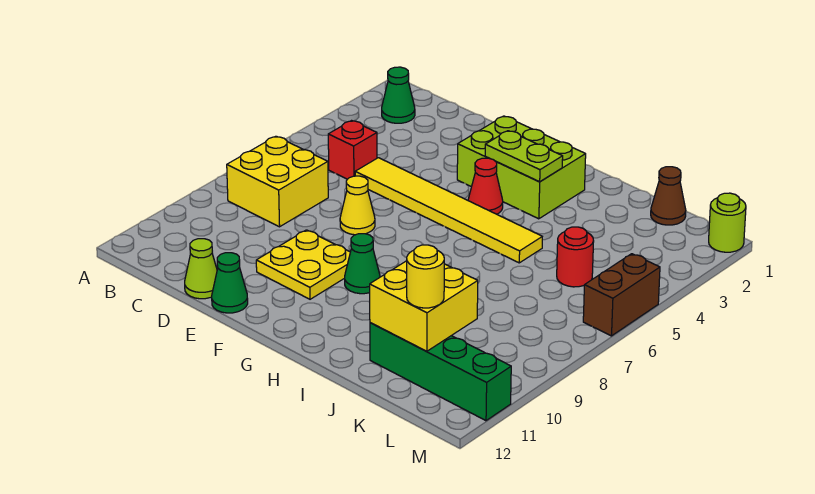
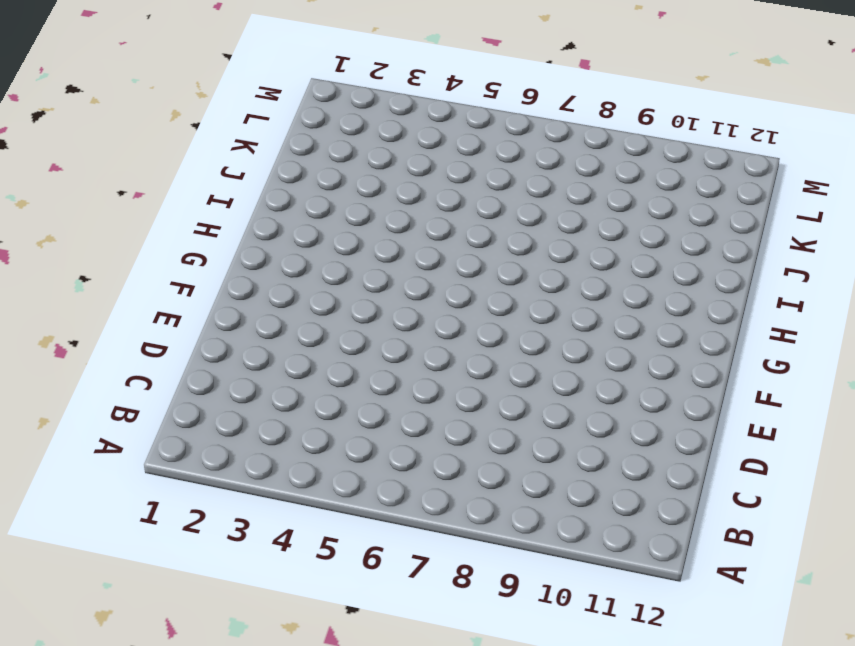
none -> green cone B2 level 1
none -> yellow brick B7:C8 level 1
none -> red brick C5 level 1

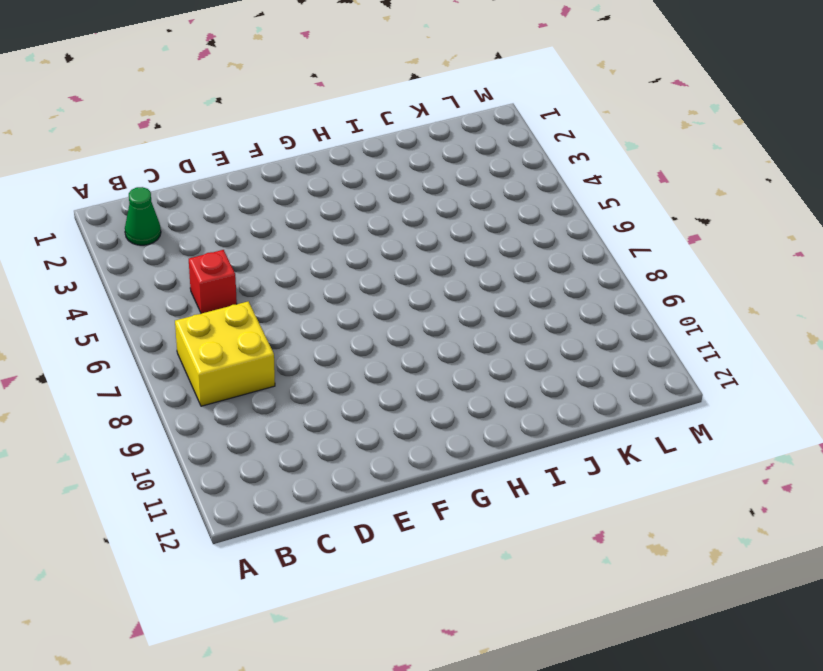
none -> yellow tile D5:I5 level 1
none -> lime cone D12 level 1
none -> yellow cone E7 level 1

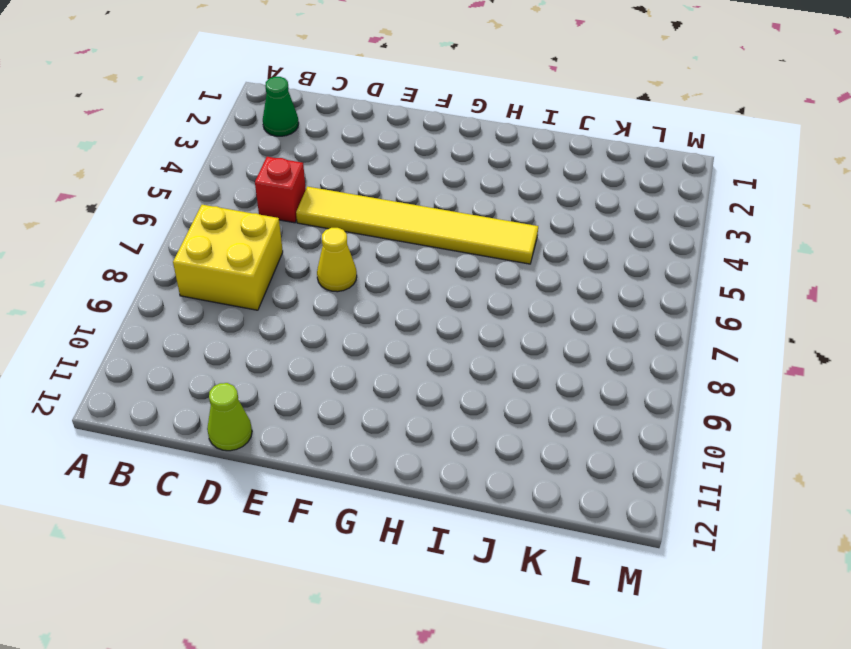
none -> yellow plate E9:F10 level 1
none -> green cone E12 level 1
none -> lime brick F2:H3 level 1

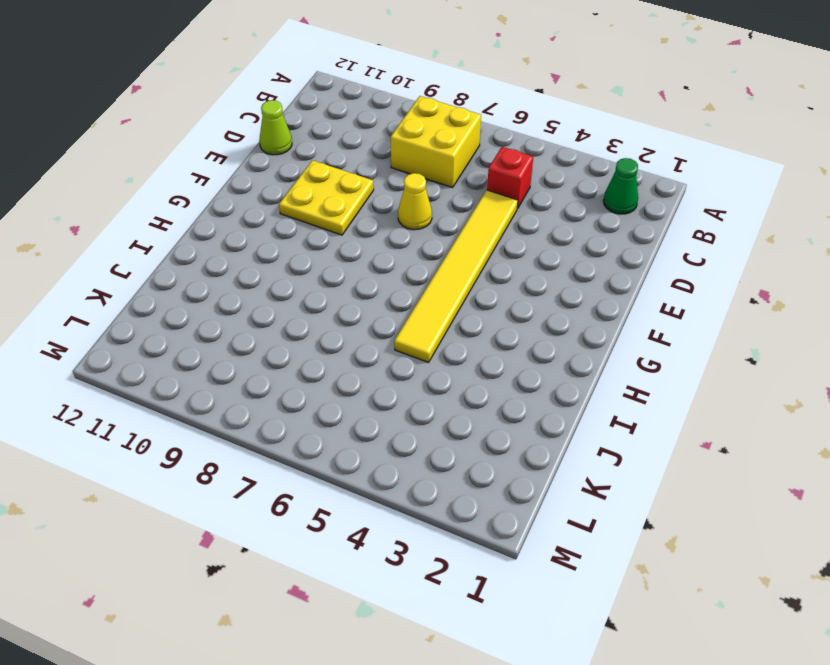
none -> green cone E12 level 1
none -> lime brick F2:H3 level 1
none -> red cone G4 level 1

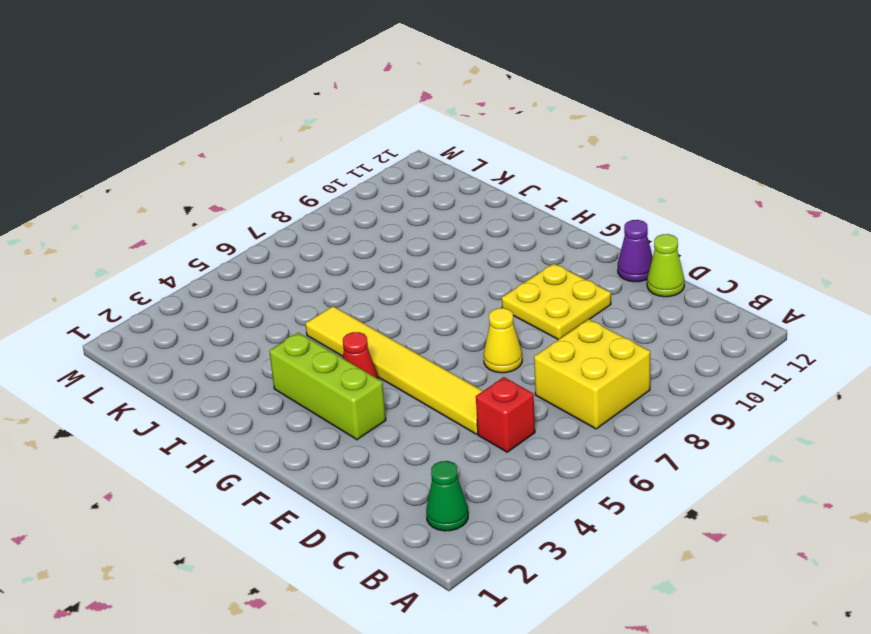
purple cone E12 level 1 -> green cone E12 level 1
lime brick F3:H3 level 1 -> lime brick F2:H3 level 1
none -> green cone G9 level 1
none -> green brick J11:M11 level 1
none -> brown cone K1 level 1

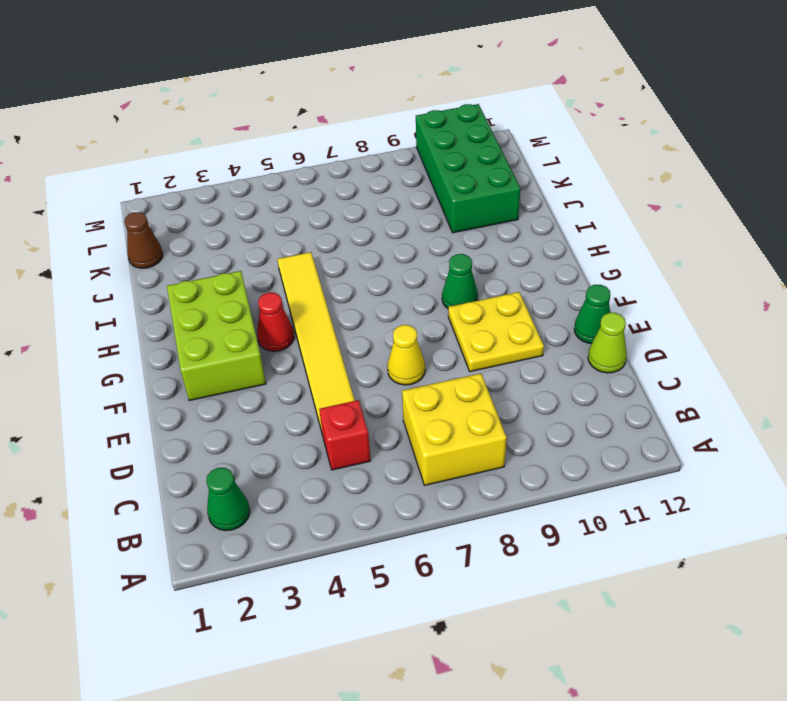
green brick J10:M11 level 1 -> green brick J11:M11 level 1
none -> red round brick K5 level 1
none -> lime round brick M1 level 1
none -> brown brick M5:M6 level 1

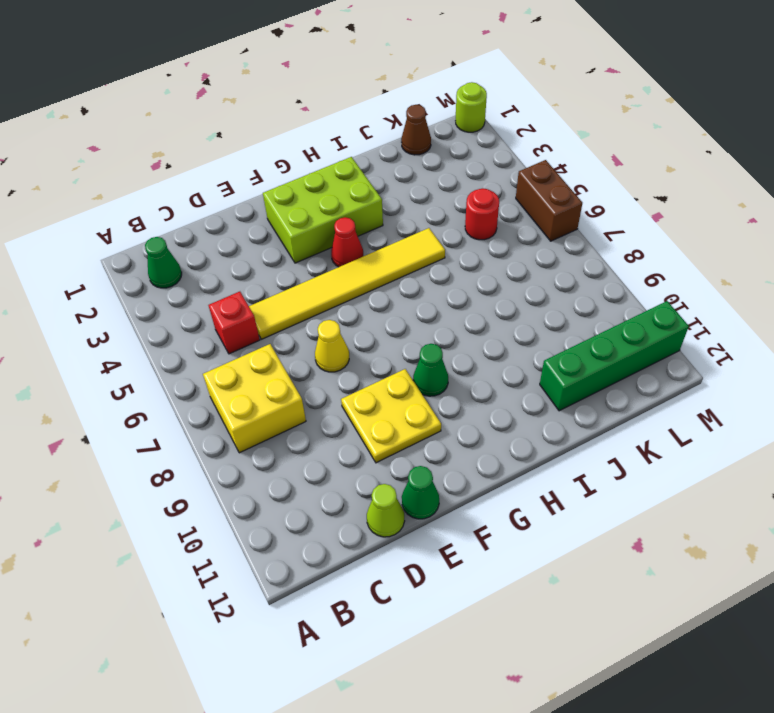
none -> lime plate G3:H3 level 2
none -> yellow brick J10:K11 level 2
none -> yellow round brick K11 level 3

